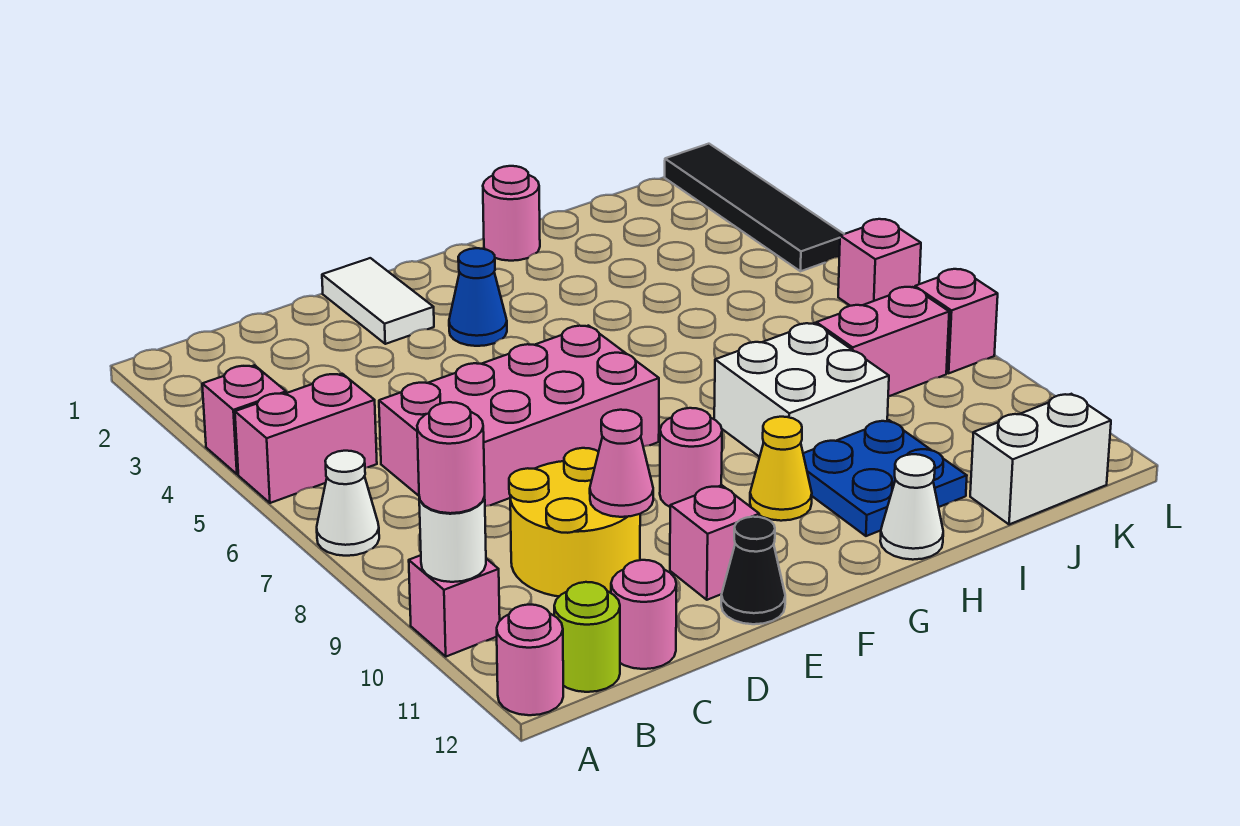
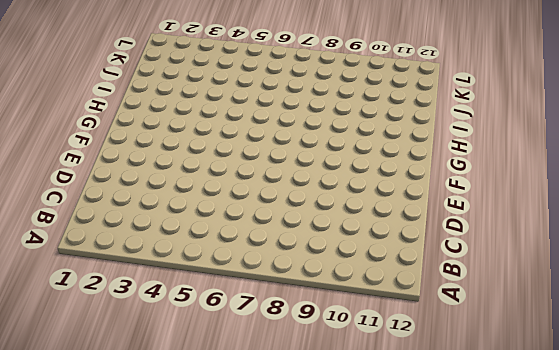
none -> pink brick A4 level 1
none -> pink brick A5:B5 level 1
none -> white cone A7 level 1

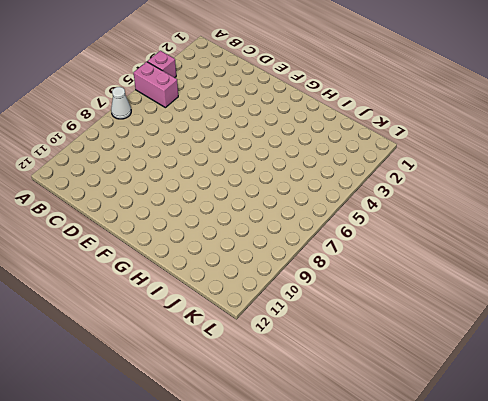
none -> pink brick A10 level 1
none -> pink round brick A12 level 1
none -> lime round brick B12 level 1

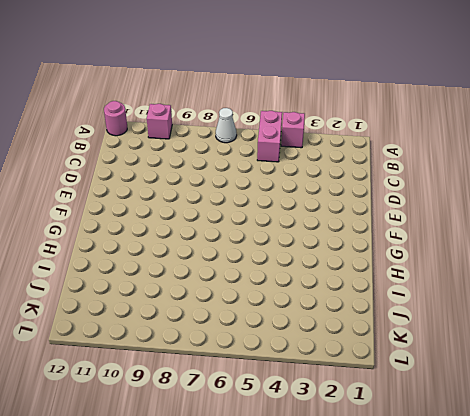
none -> lime round brick B12 level 1
none -> pink brick C6:F7 level 1
none -> yellow round brick C9:D10 level 1

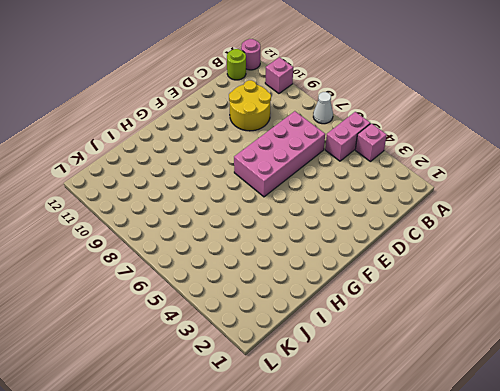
none -> pink round brick C12 level 1
none -> white tile E1:E2 level 1
none -> pink brick E11 level 1

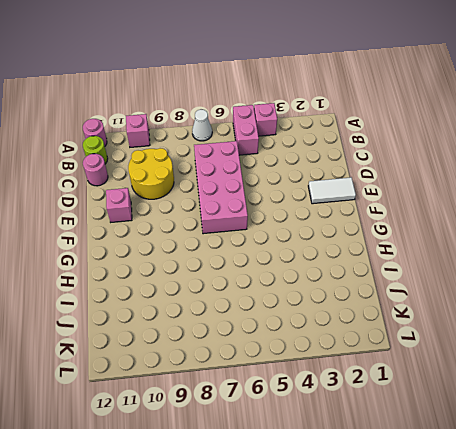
none -> black cone E12 level 1
none -> blue cone F3 level 1
none -> pink round brick F9 level 1

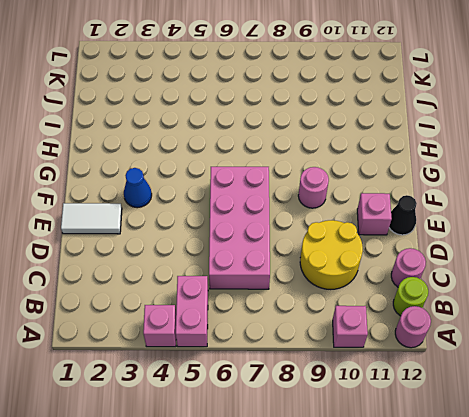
none -> white cone A7 level 1
none -> yellow cone G10 level 1
none -> pink round brick H1 level 1

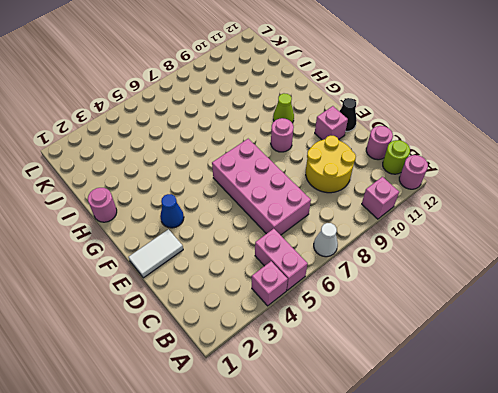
lime cone G10 level 1 -> yellow cone G10 level 1
none -> white brick H8:I9 level 1
none -> blue plate H10:I11 level 1
none -> white cone H12 level 1

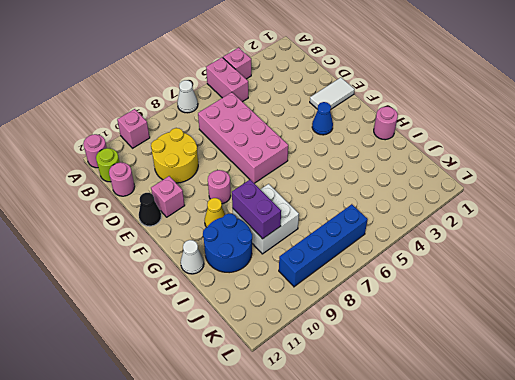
purple brick H9:I9 level 2 -> none
blue round brick H10:I11 level 1 -> blue plate H10:I11 level 1
blue brick K6:K9 level 1 -> pink brick J8:K8 level 1
none -> white brick J12:K12 level 1
none -> black tile L1:L4 level 1
none -> pink brick L6 level 1

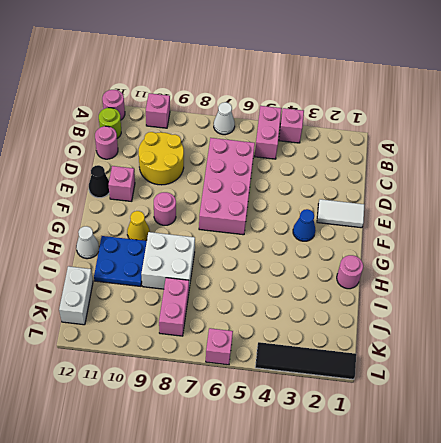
none -> pink brick L8 level 1
none -> white round brick A10 level 2
none -> pink cone D10 level 2

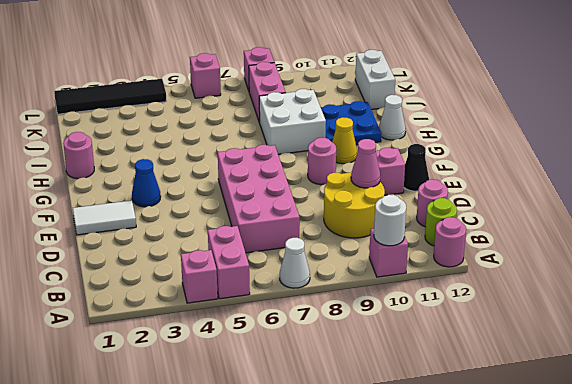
none -> pink round brick A10 level 3

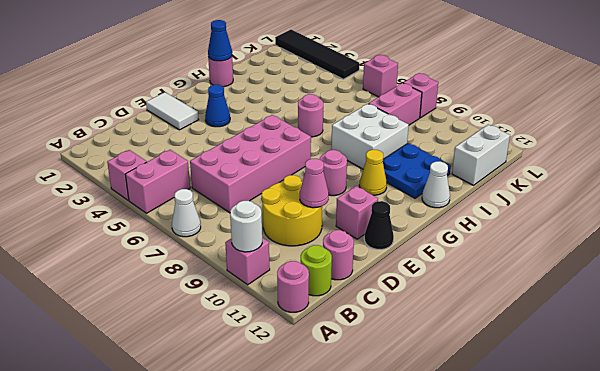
blue cone H1 level 2 -> none
pink round brick H6 level 1 -> pink round brick A10 level 3

